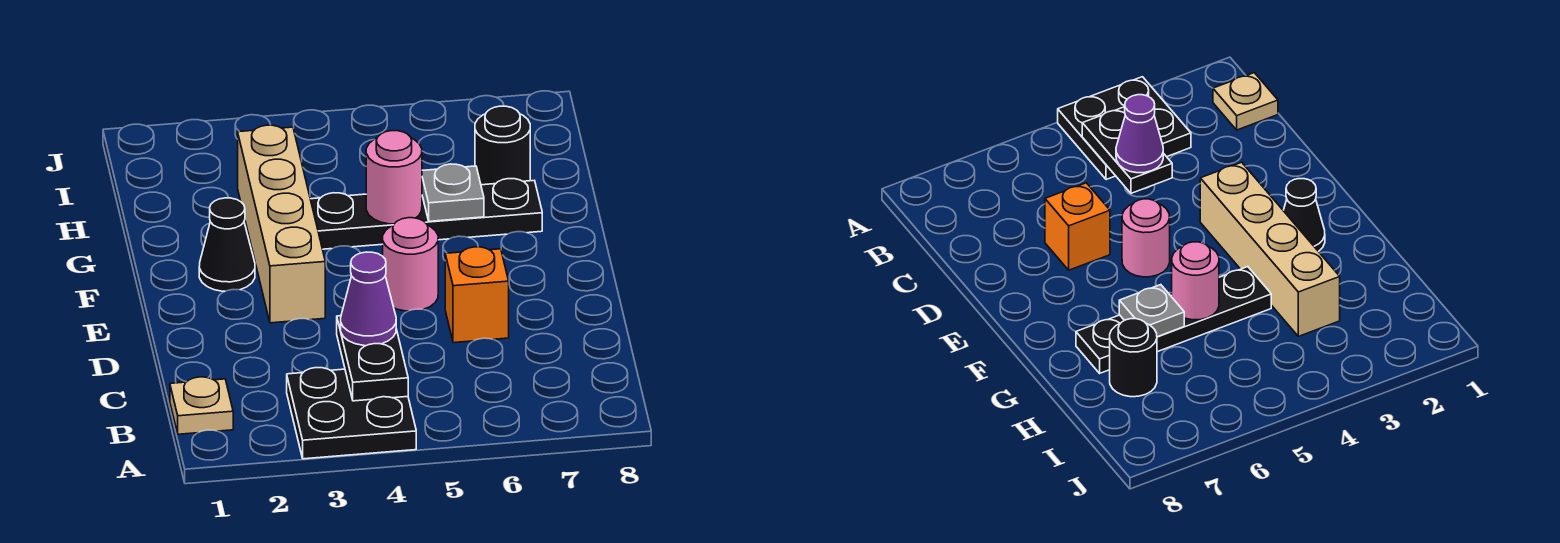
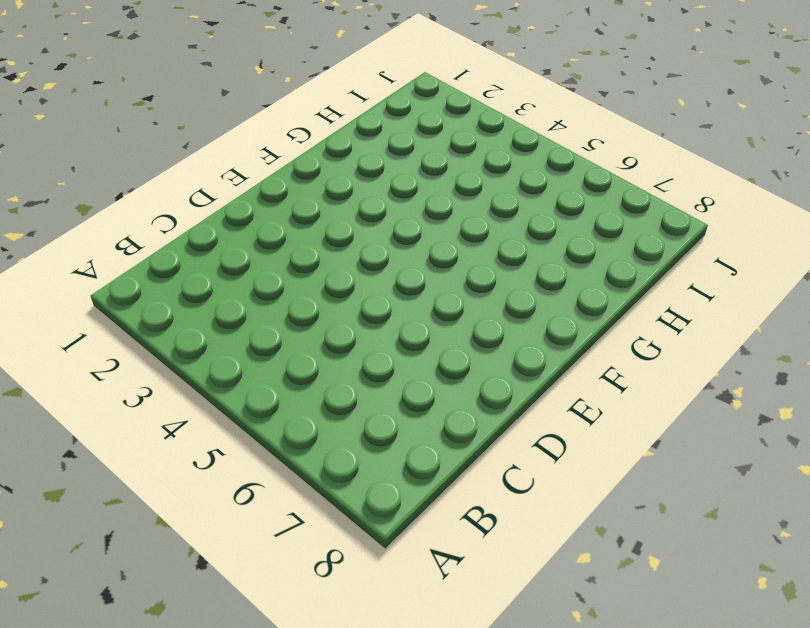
none -> black plate A3:B4 level 1
none -> tan plate B1 level 1
none -> orange brick D6 level 1

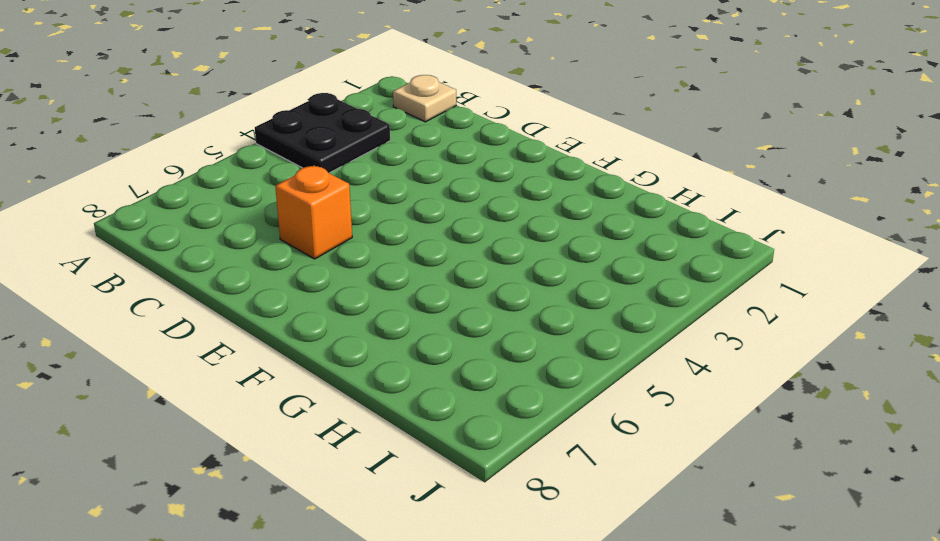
none -> tan brick E3:H3 level 1
none -> pink round brick E5 level 1
none -> black cone F2 level 1

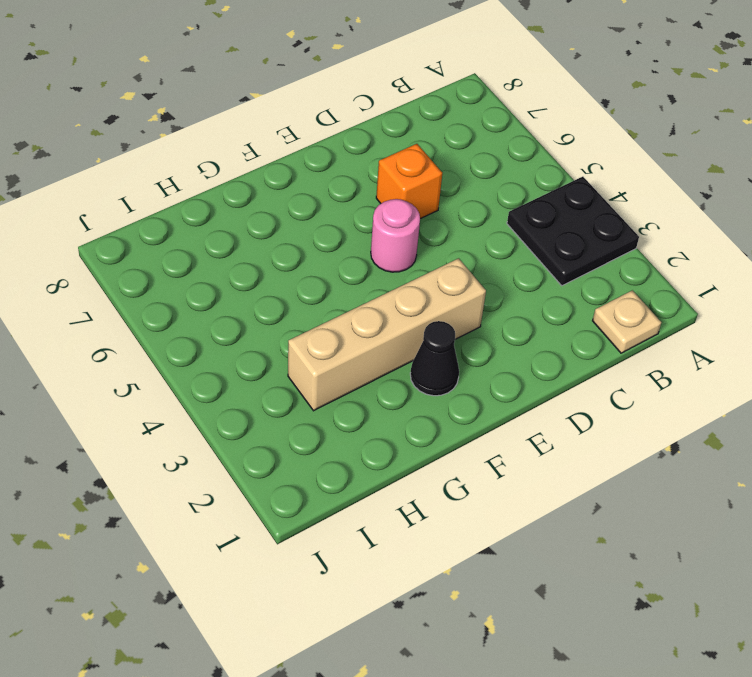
none -> black plate G4:G7 level 1
none -> black round brick H7 level 1
none -> black plate B4:C4 level 2

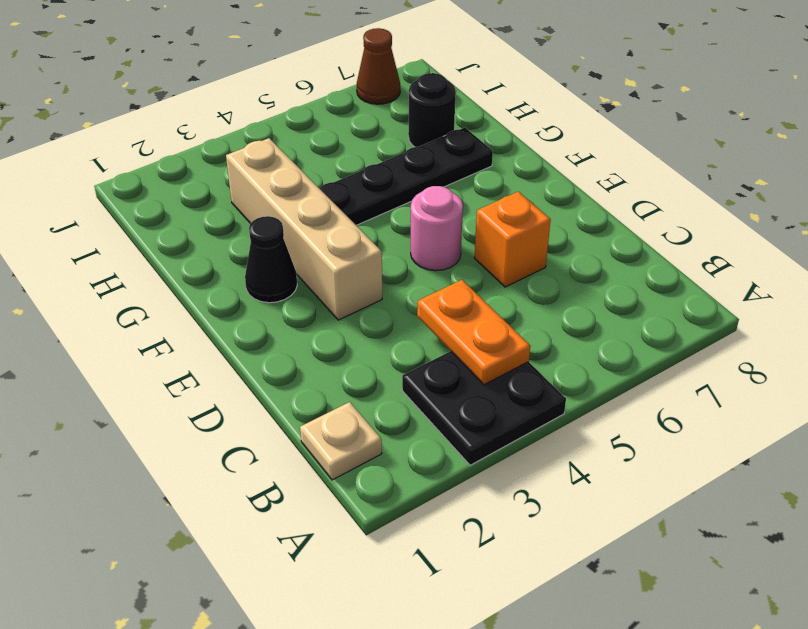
orange plate B4:C4 level 2 -> black plate B4:C4 level 2
brown cone J7 level 1 -> none
none -> pink round brick G5 level 2
none -> grey plate G6 level 2
none -> purple cone C4 level 3

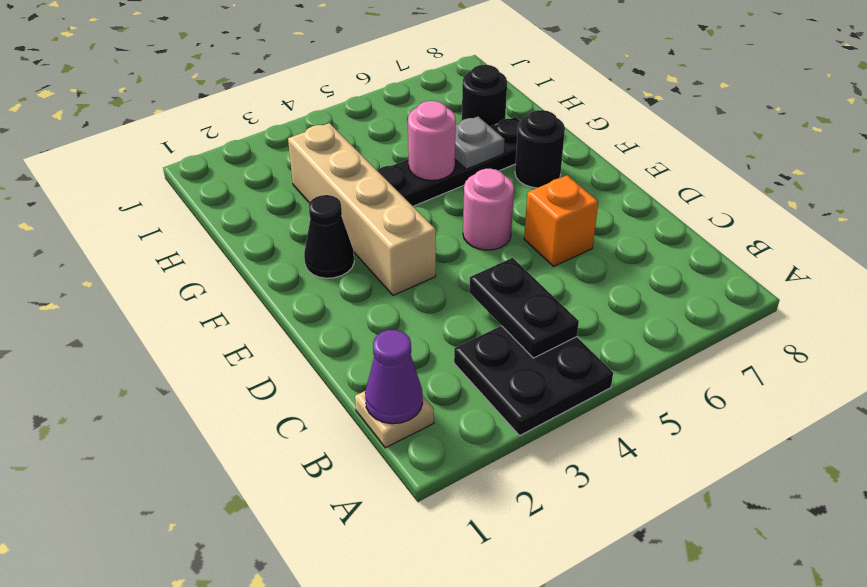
purple cone B1 level 2 -> purple cone C4 level 3
black round brick F7 level 1 -> none

